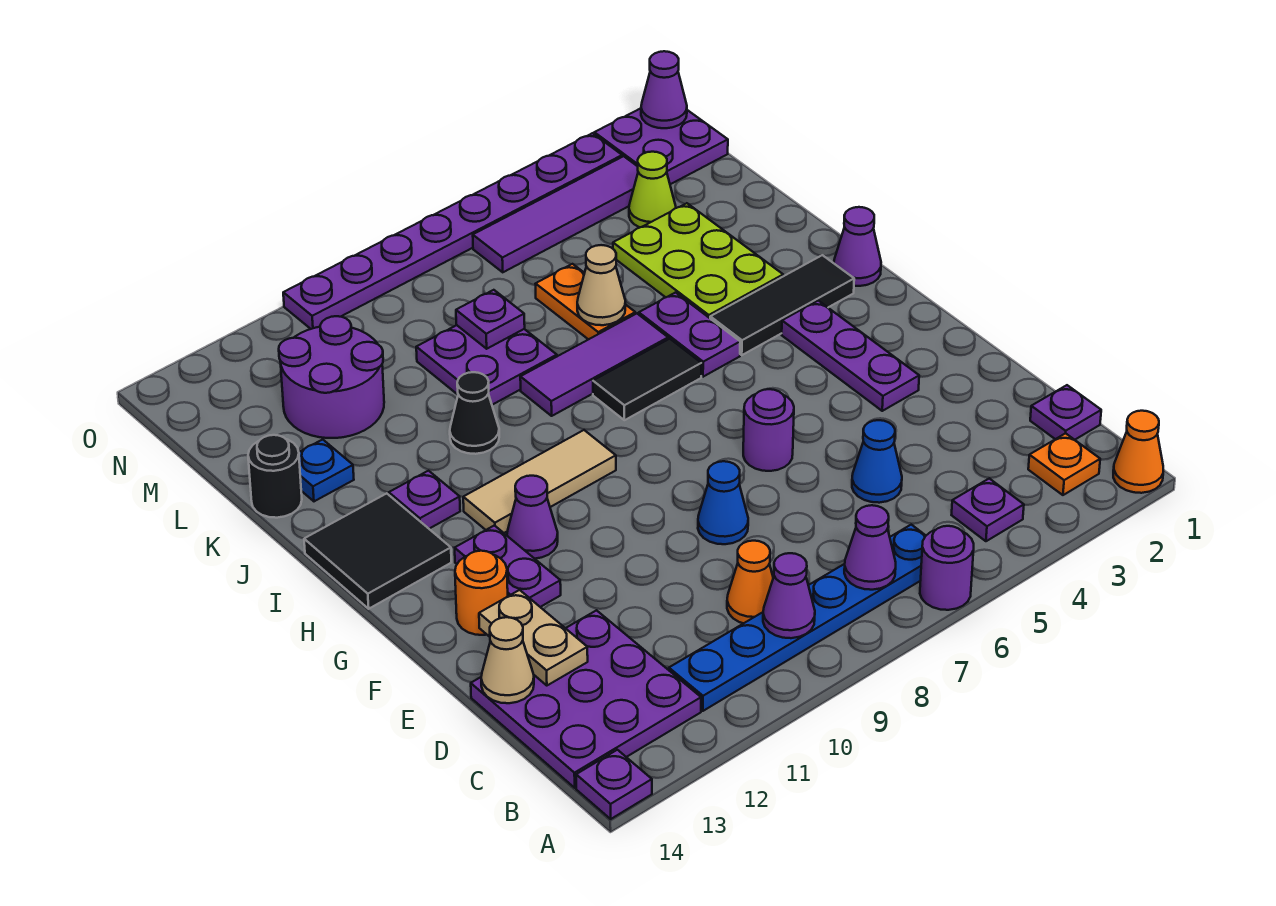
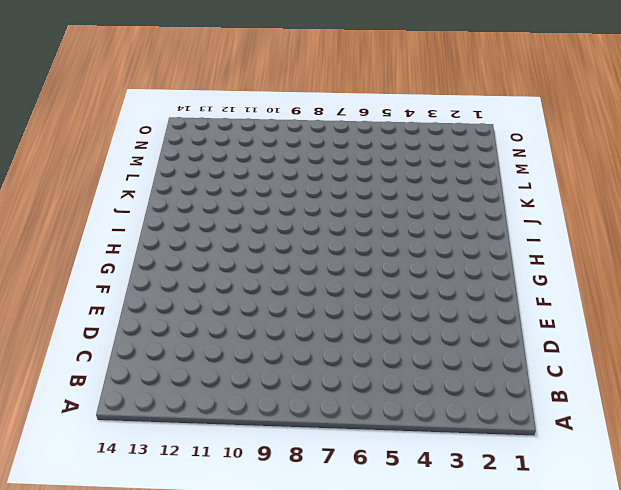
none -> orange cone A1 level 1
none -> purple round brick A6 level 1
none -> purple plate A14 level 1
none -> orange plate B2 level 1

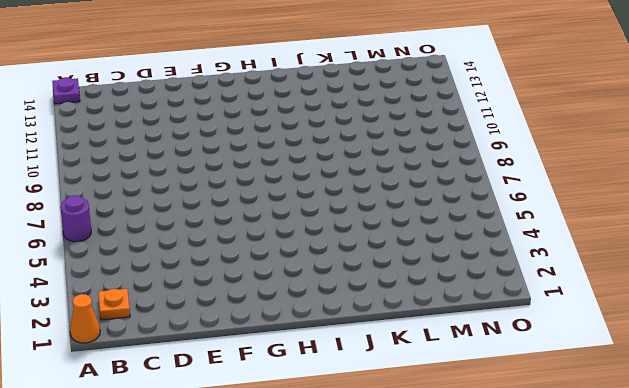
none -> purple plate B4 level 1
none -> blue plate B6:B11 level 1
none -> purple plate B12:D14 level 1
none -> purple plate C1 level 1

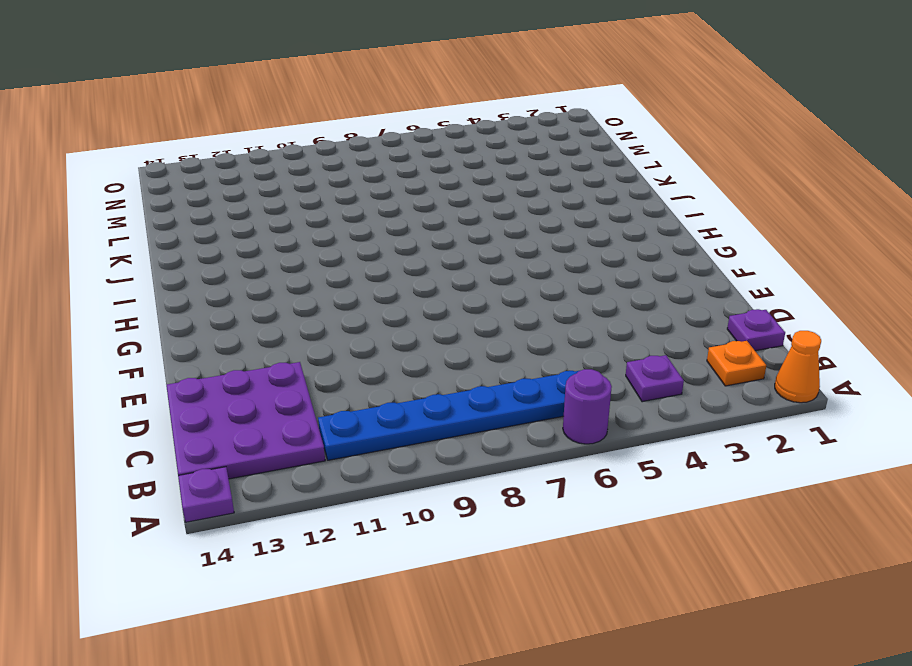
none -> orange cone C9 level 1
none -> blue cone D5 level 1
none -> blue cone E8 level 1
none -> purple plate F3:H3 level 1

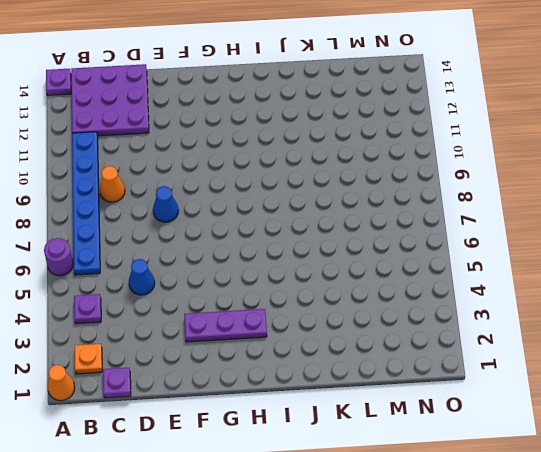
none -> purple round brick F6 level 1
none -> purple plate F12:G12 level 1
none -> orange round brick F13 level 1
none -> purple cone G11 level 1

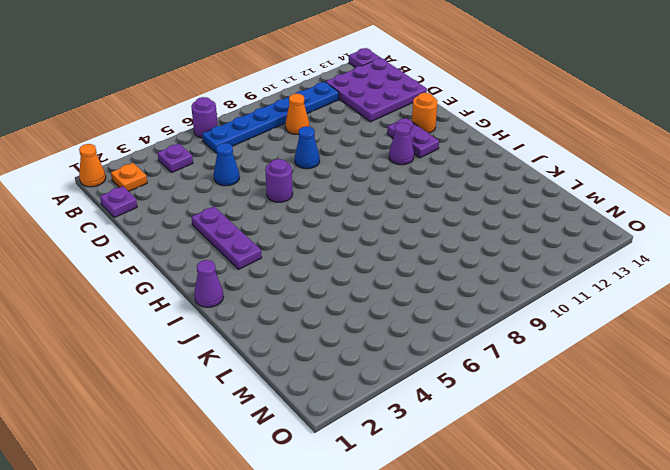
none -> tan tile H9:H11 level 1
none -> black tile H13:I14 level 1
none -> black tile I2:I4 level 1
none -> purple plate I5:J5 level 1

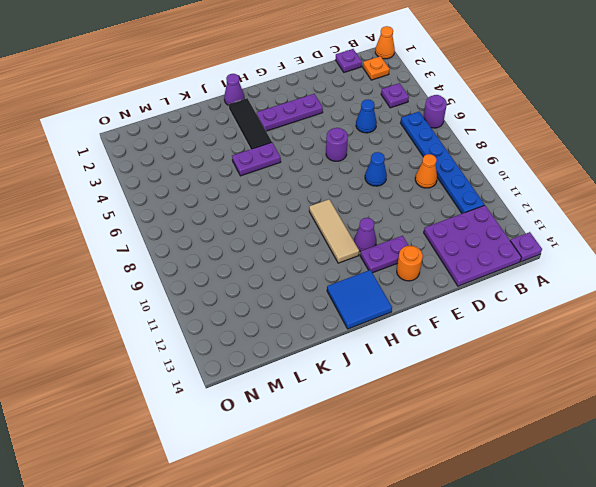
blue tile H13:I14 level 1 -> black tile H13:I14 level 1
none -> black tile I6:I7 level 1
none -> purple plate I12 level 1
none -> lime plate J3:L4 level 1
none -> purple tile J6:J8 level 1

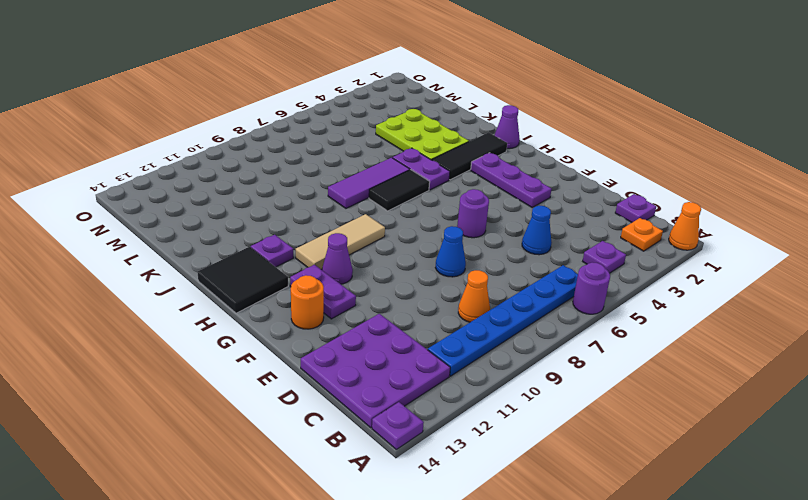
none -> black cone J10 level 1
none -> orange plate K6:L6 level 1
none -> purple plate K8:L9 level 1
none -> blue plate K13 level 1

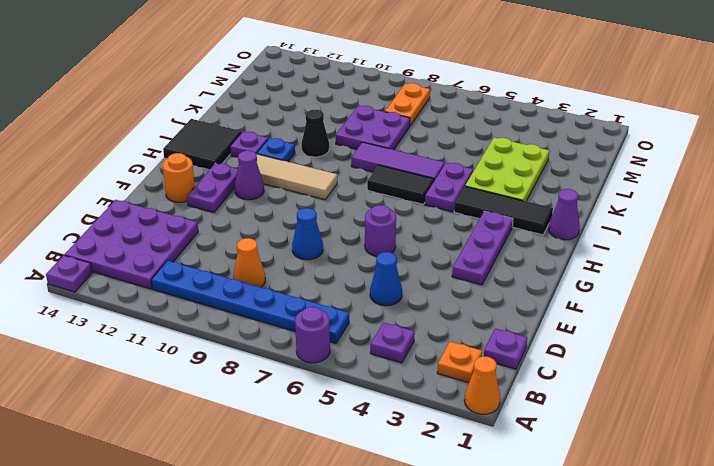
blue plate I11 level 1 -> blue plate K13 level 1
orange plate M8:N8 level 1 -> orange plate K6:L6 level 1
none -> black round brick K14 level 1
none -> purple round brick L11:M12 level 1
none -> lime cone M3 level 1
none -> purple plate N1:O2 level 1

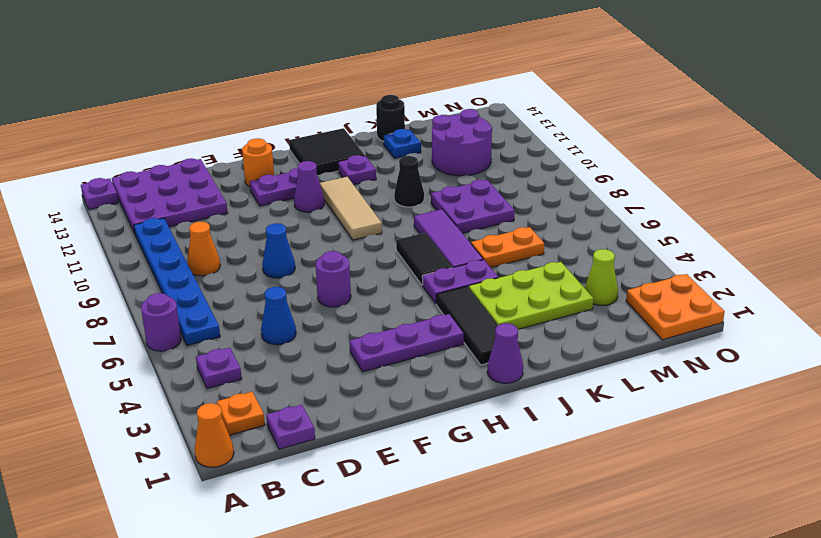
orange plate N1:O2 level 1 -> purple plate N1:O2 level 1
none -> purple tile N3:N6 level 1
none -> purple plate O3:O10 level 1
none -> purple cone B7 level 2
none -> purple cone B9 level 2

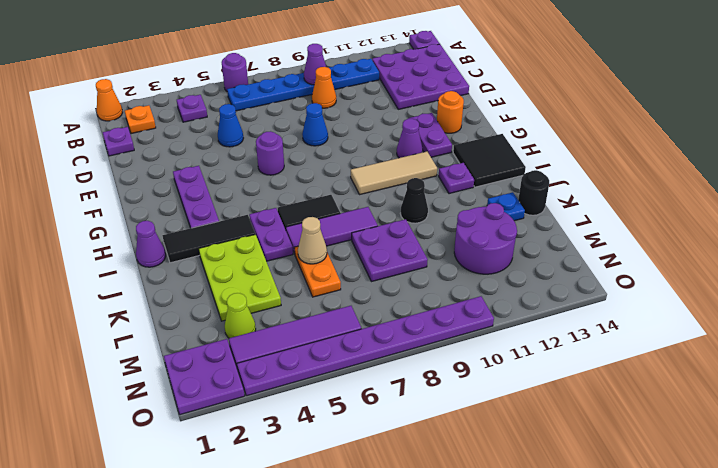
none -> purple cone B7 level 2
none -> tan plate D13:E13 level 2
none -> tan cone D14 level 2
none -> purple plate L8 level 2

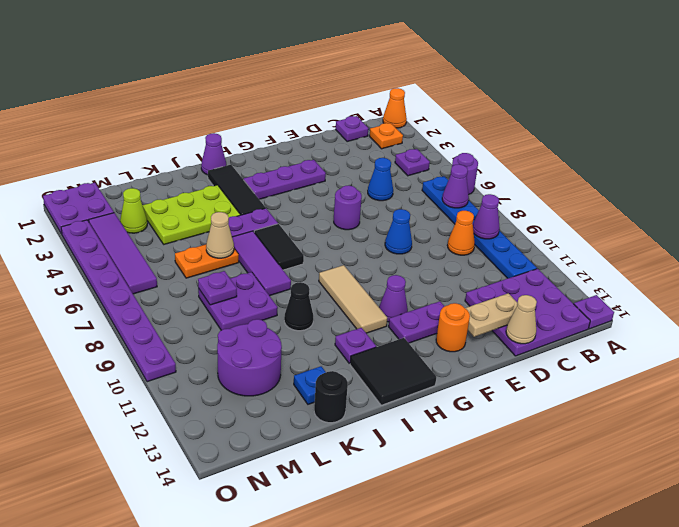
none -> purple cone O1 level 2

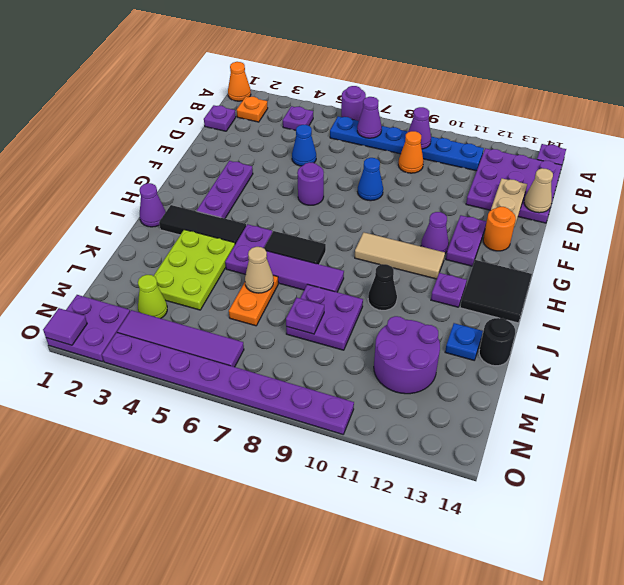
purple tile O1 level 2 -> purple cone O1 level 2

